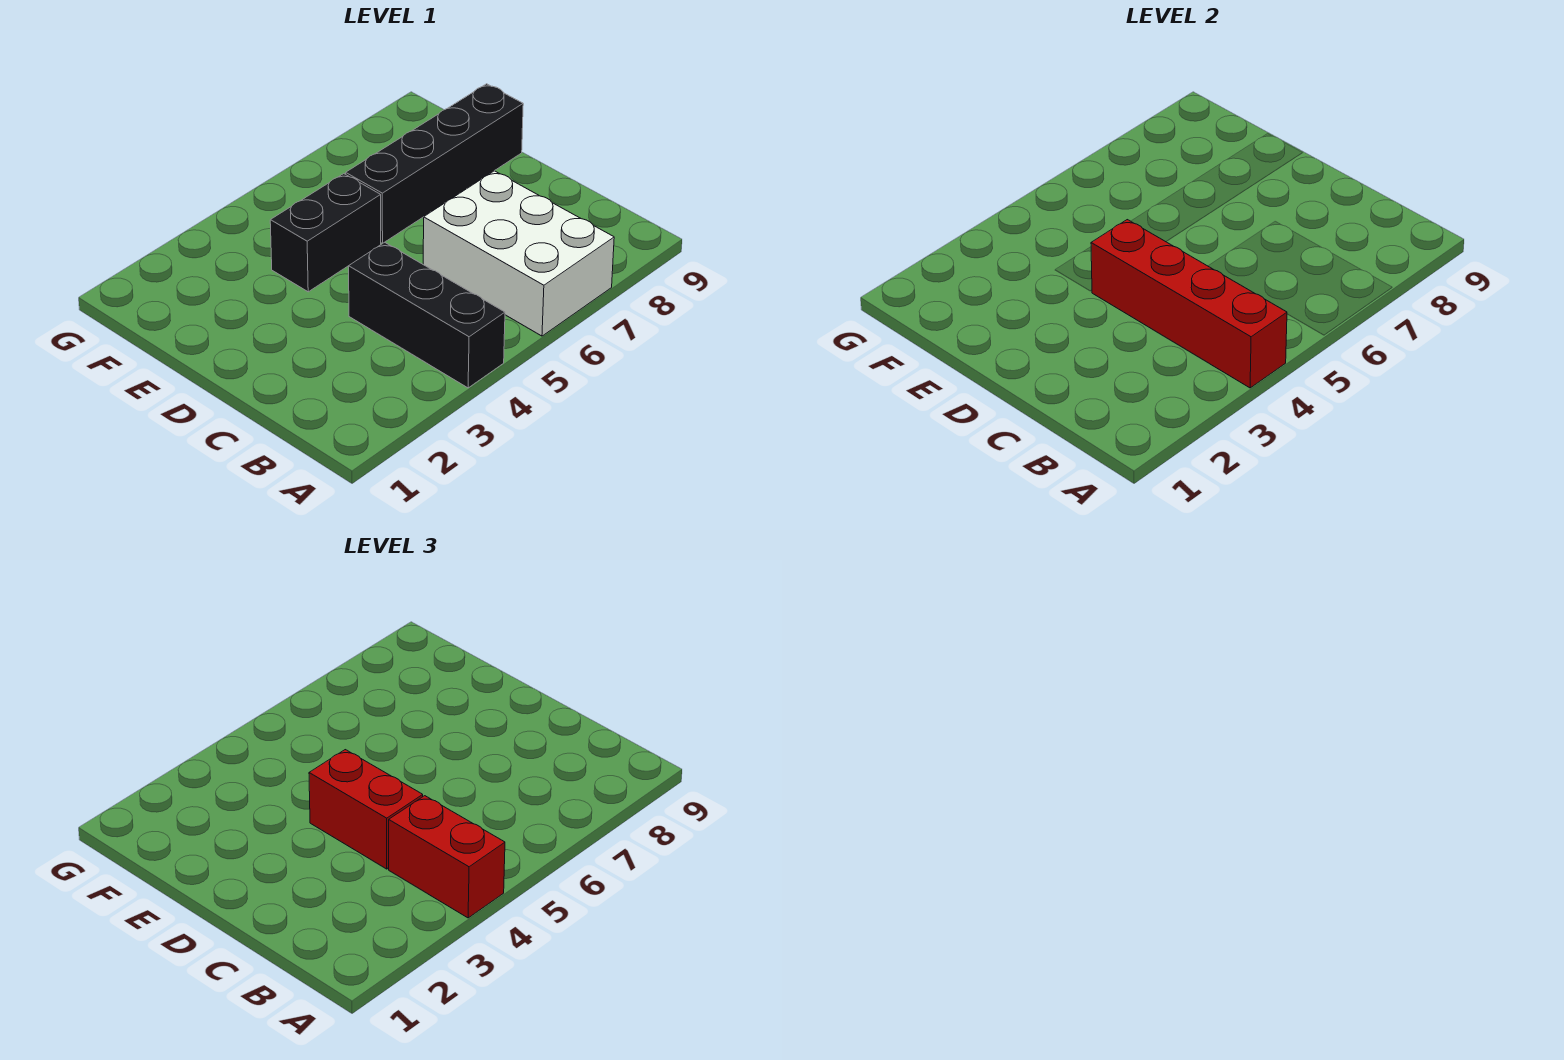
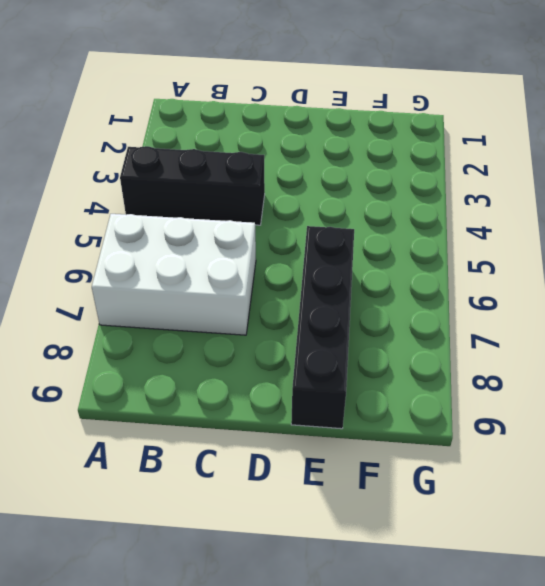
none -> black brick E4:E5 level 1
none -> red brick A4:D4 level 2

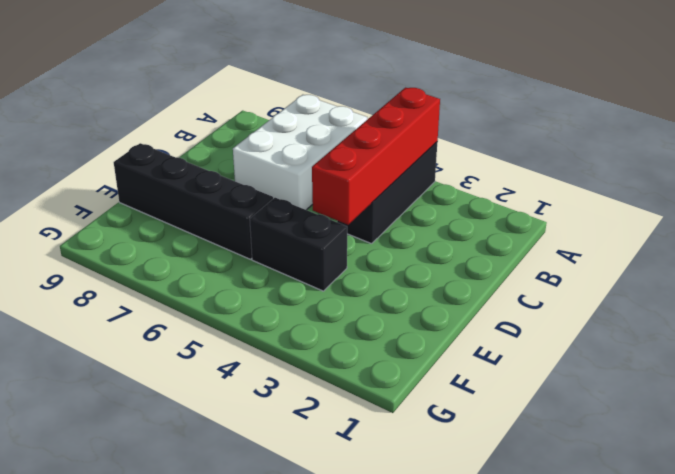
none -> red brick A4:B4 level 3
none -> red brick C4:D4 level 3

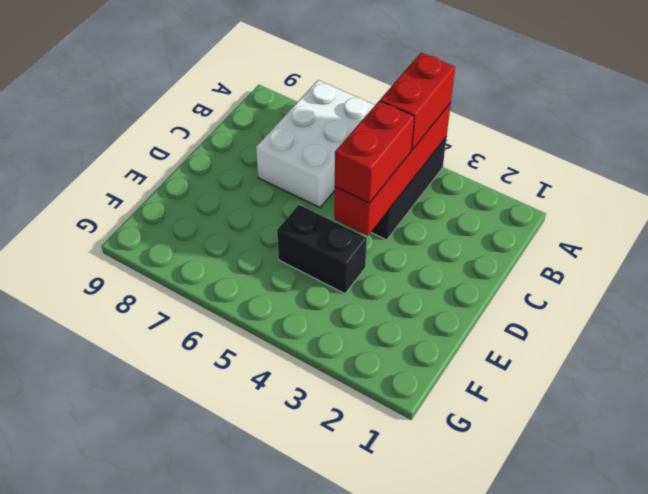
none -> black brick E6:E9 level 1

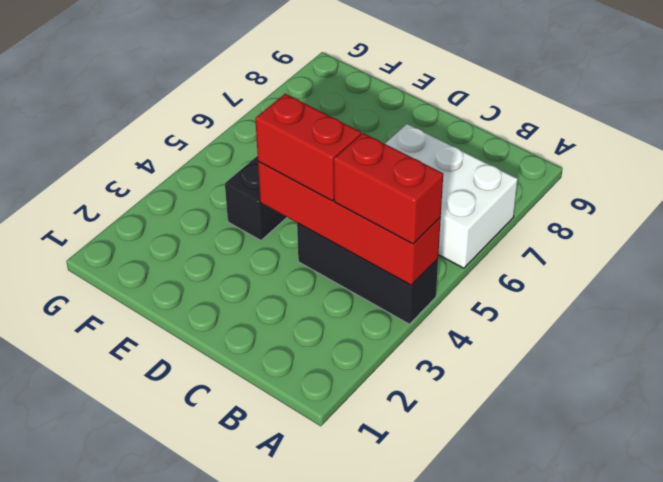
none -> black brick E6:E9 level 1

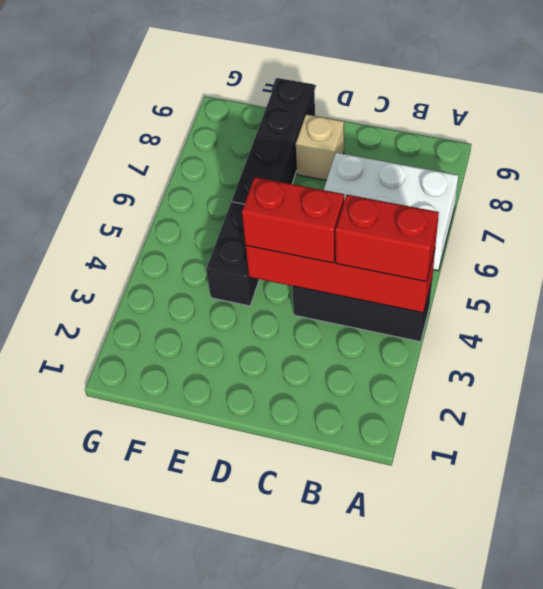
tan brick D8 level 1 -> none

